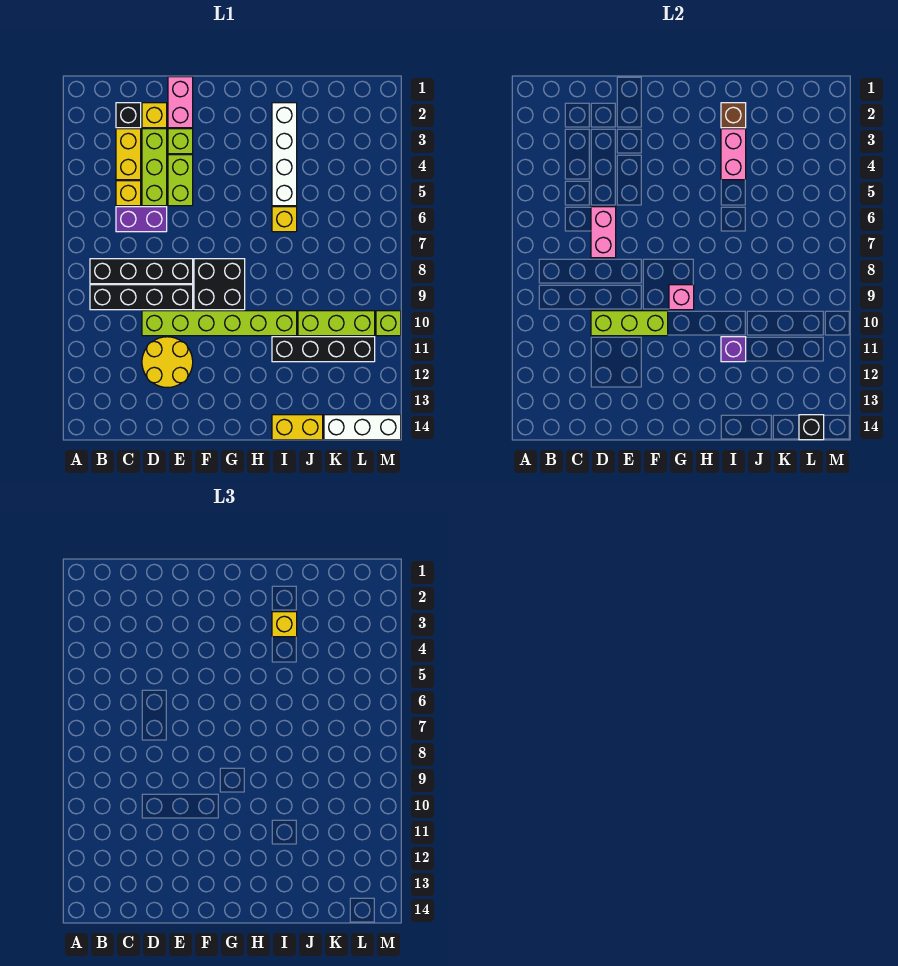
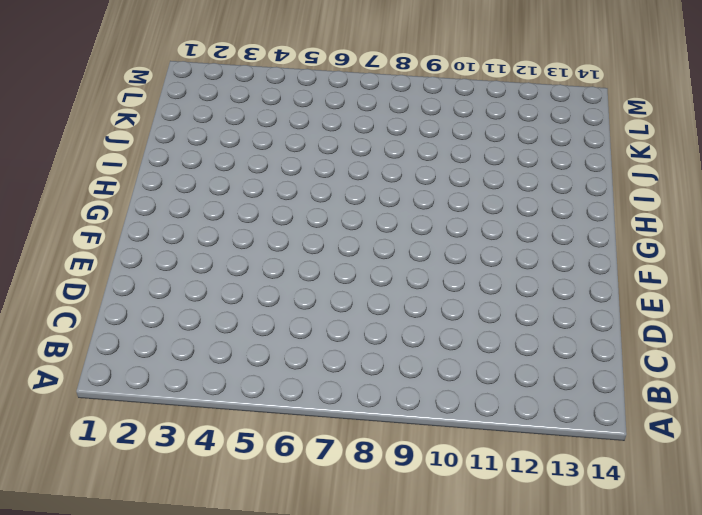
none -> black brick B8:E8 level 1
none -> black brick B9:E9 level 1
none -> black brick C2 level 1

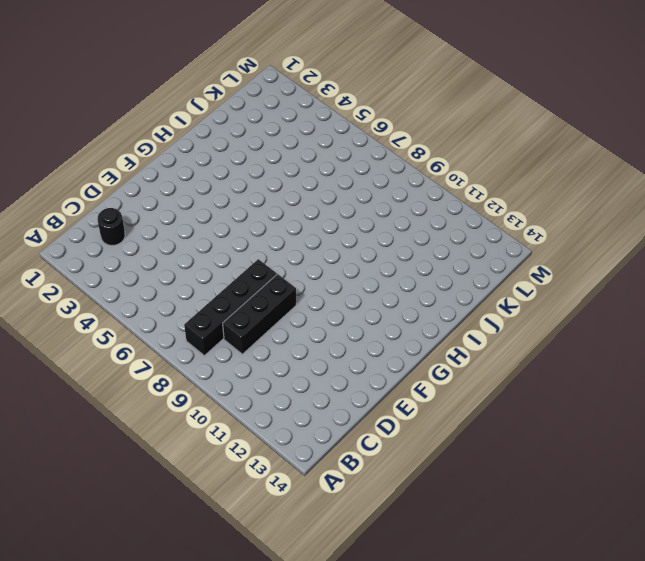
black round brick C2 level 1 -> black brick C2 level 1
black brick C9:E9 level 1 -> black brick B9:E9 level 1
none -> yellow brick C3:C4 level 1
none -> yellow brick C5 level 1
none -> purple brick C6:D6 level 1

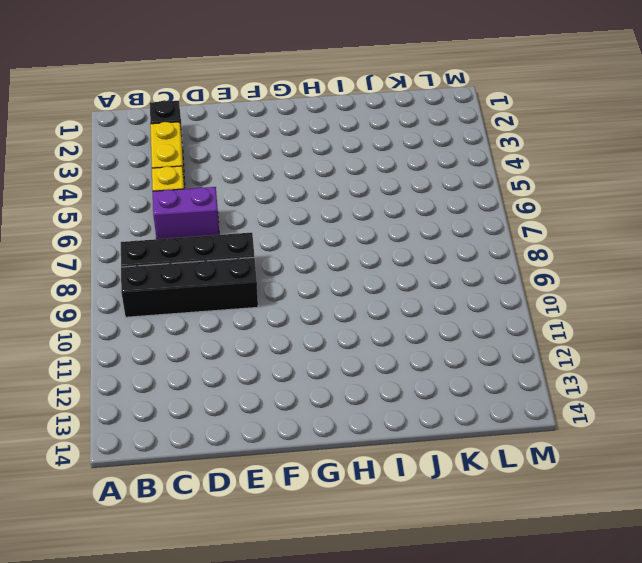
none -> yellow brick D2 level 1
none -> lime brick D3:D5 level 1
none -> lime brick D10:I10 level 1

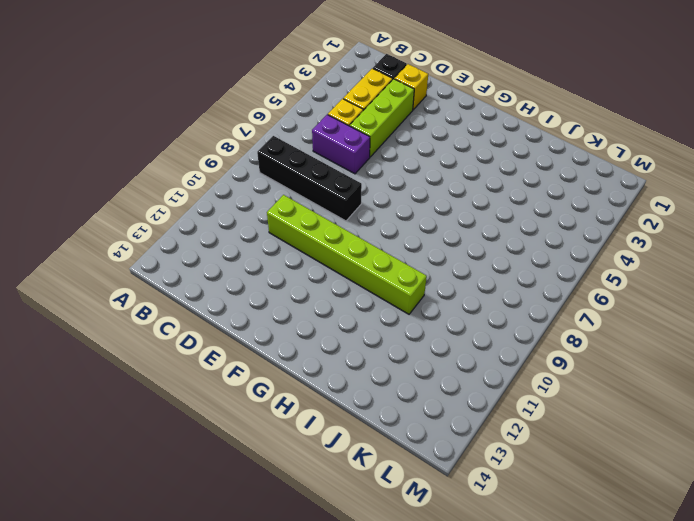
none -> black brick B9:E9 level 1
none -> yellow round brick D11:E12 level 1
none -> pink brick E1:E2 level 1

